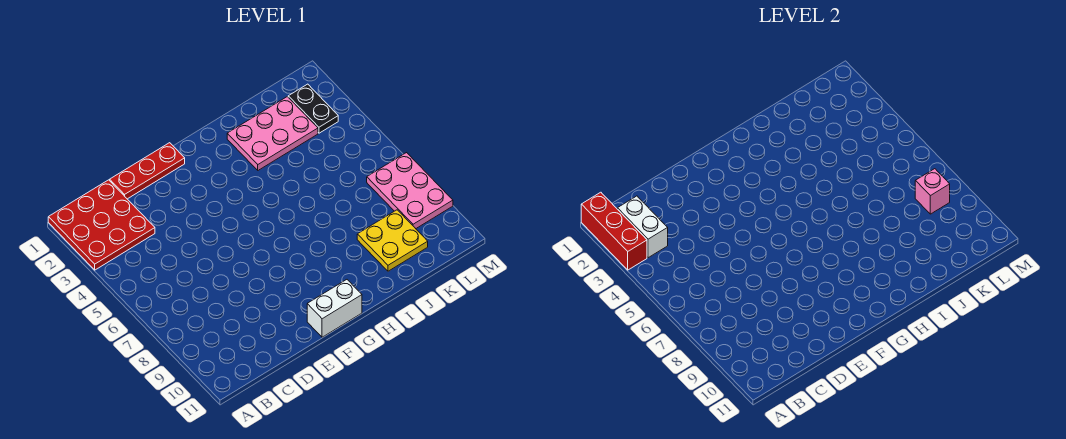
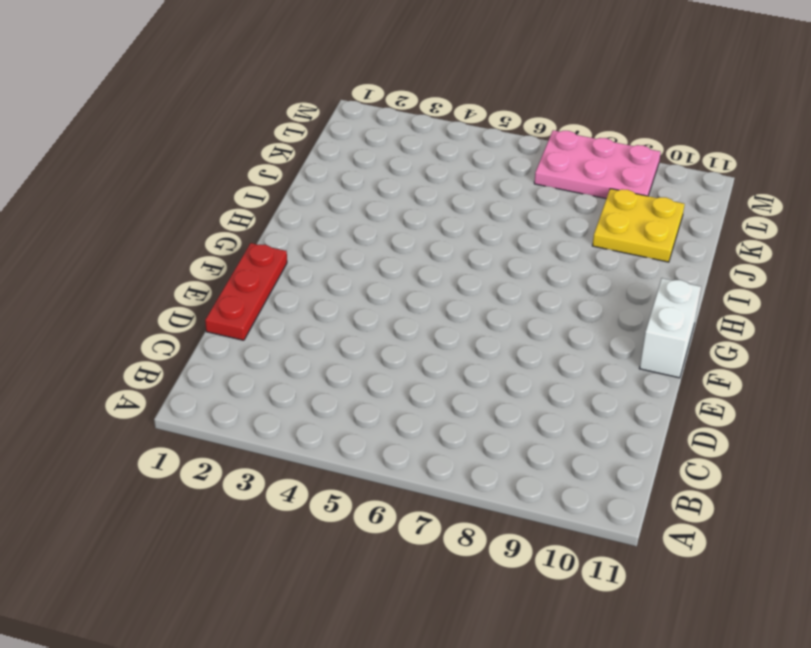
none -> red plate A1:C3 level 1
none -> pink plate I2:K3 level 1

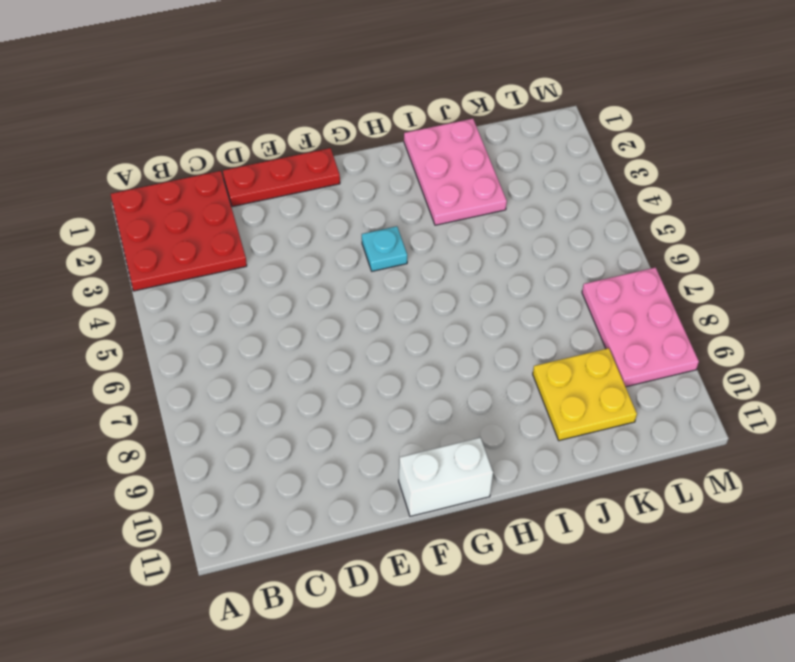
cyan plate G4 level 1 -> none
pink plate I1:J3 level 1 -> pink plate I2:K3 level 1
none -> black plate L2:L3 level 1
none -> red brick A1:A3 level 2

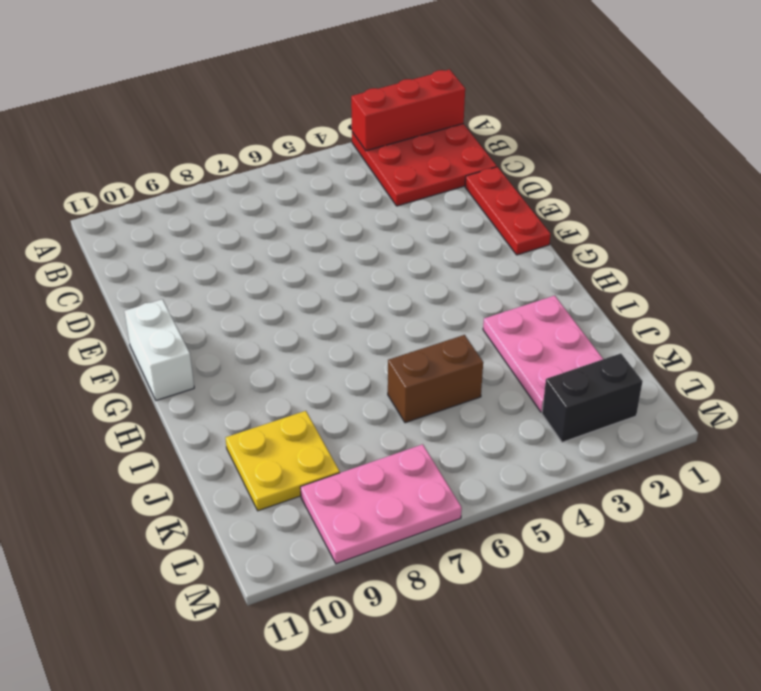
brown brick J5:J6 level 1 -> none
black brick L2:L3 level 1 -> black plate L2:L3 level 1
none -> white brick B2:B3 level 2
none -> pink brick L8 level 2

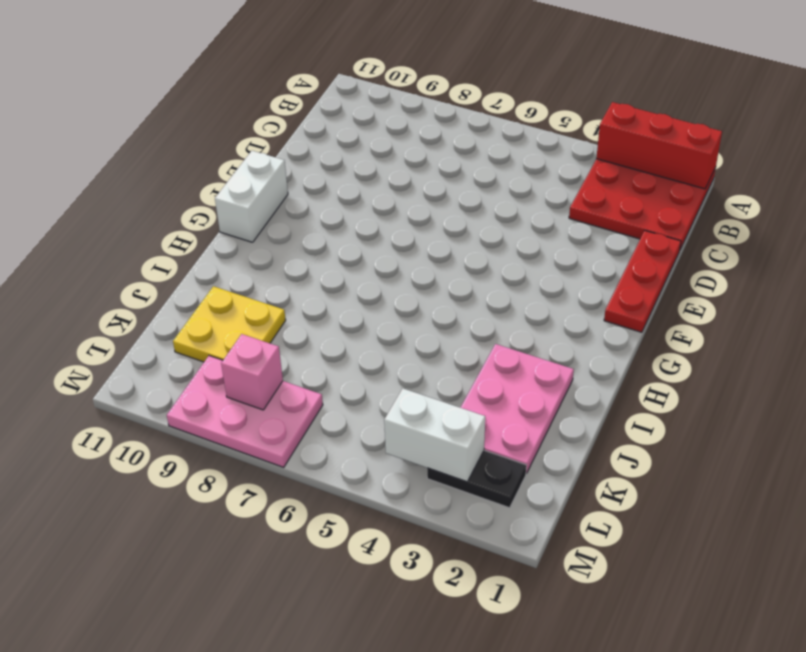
white brick L3:L4 level 2 -> white brick B2:B3 level 2

